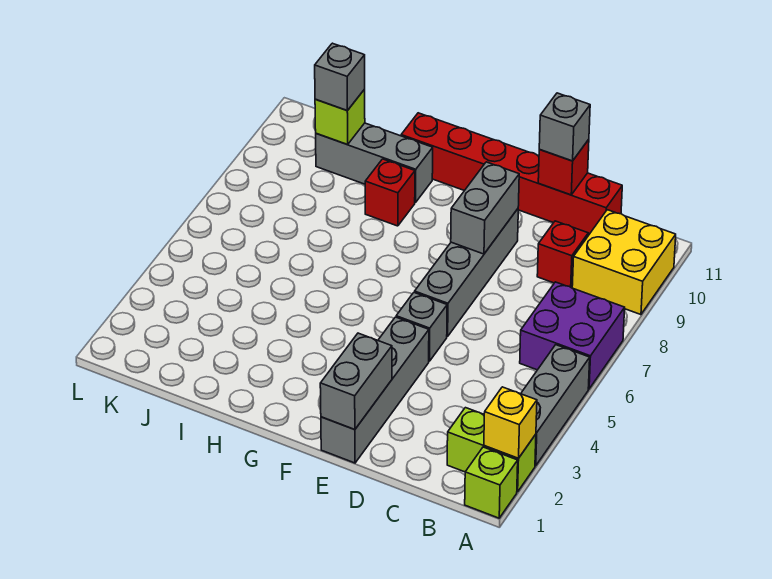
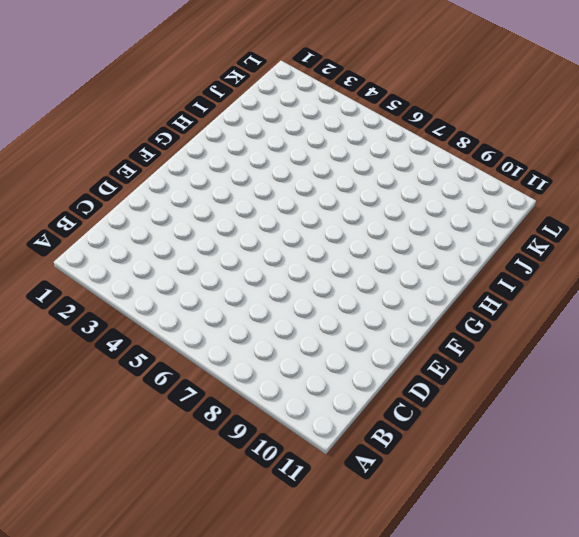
none -> lime brick A1 level 1
none -> lime brick A2:B2 level 1
none -> grey brick A3:A5 level 1

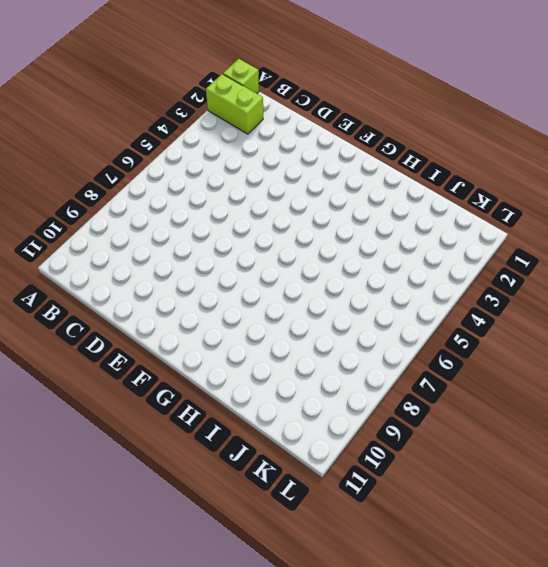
none -> grey brick A3:A5 level 1
none -> purple brick A6:B7 level 1
none -> yellow brick A9:B10 level 1

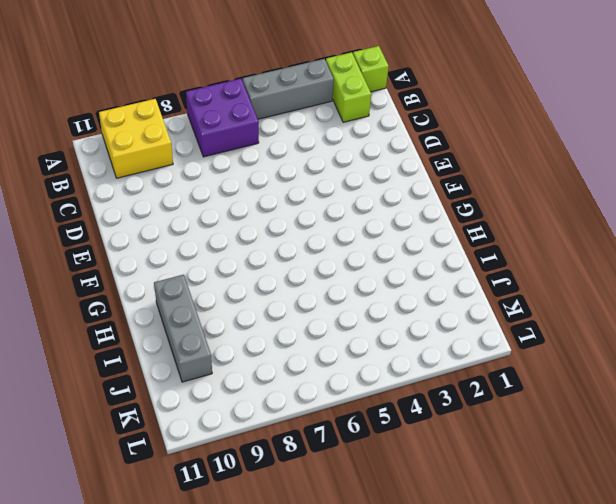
none -> red brick C9 level 1
none -> red brick C11:H11 level 1
none -> grey brick E1:E4 level 1

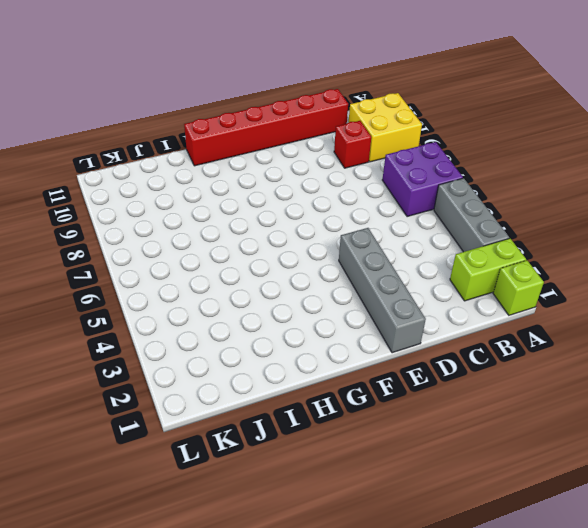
none -> grey brick E5 level 1
none -> grey brick E6:E9 level 1
none -> red brick H9 level 1

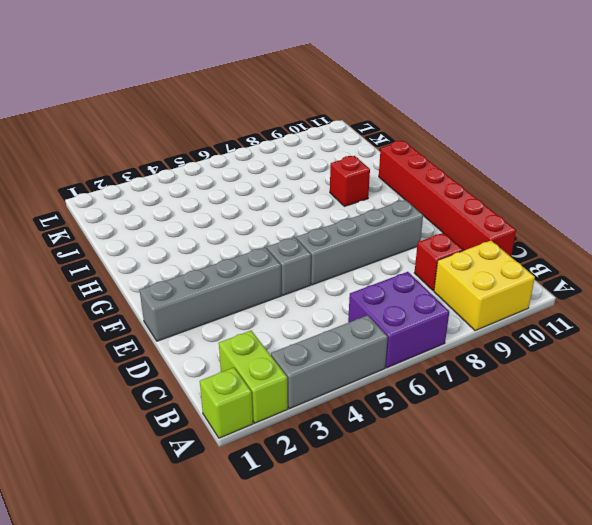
none -> grey brick H10:J10 level 1
none -> yellow brick A2 level 2
none -> red brick D11 level 2

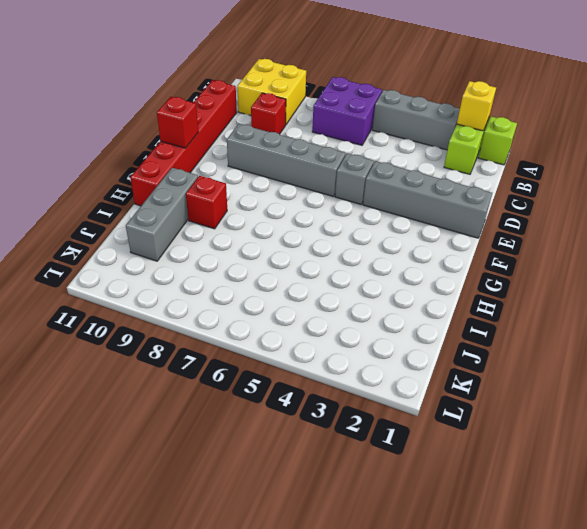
red brick F11 level 2 -> red brick D11 level 2
none -> grey brick E1:E2 level 2
none -> grey brick E8:E9 level 2
none -> lime brick J10 level 2

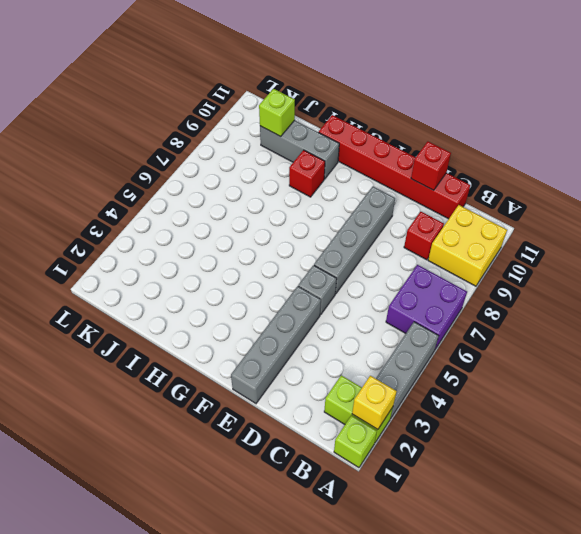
none -> grey brick E1:E2 level 2
none -> grey brick E8:E9 level 2
none -> grey brick D11 level 3

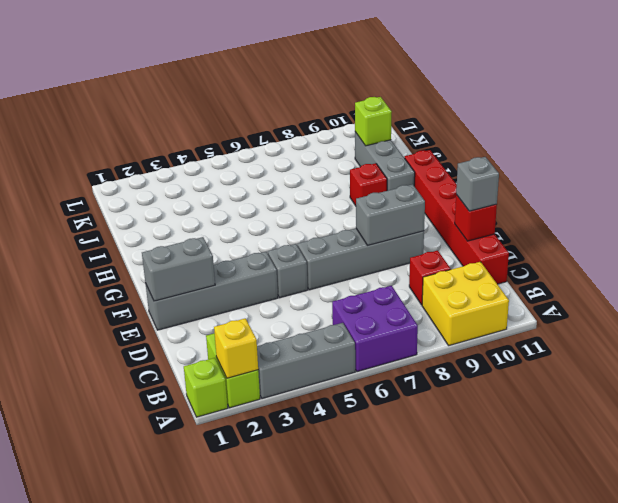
none -> grey brick J10 level 3

